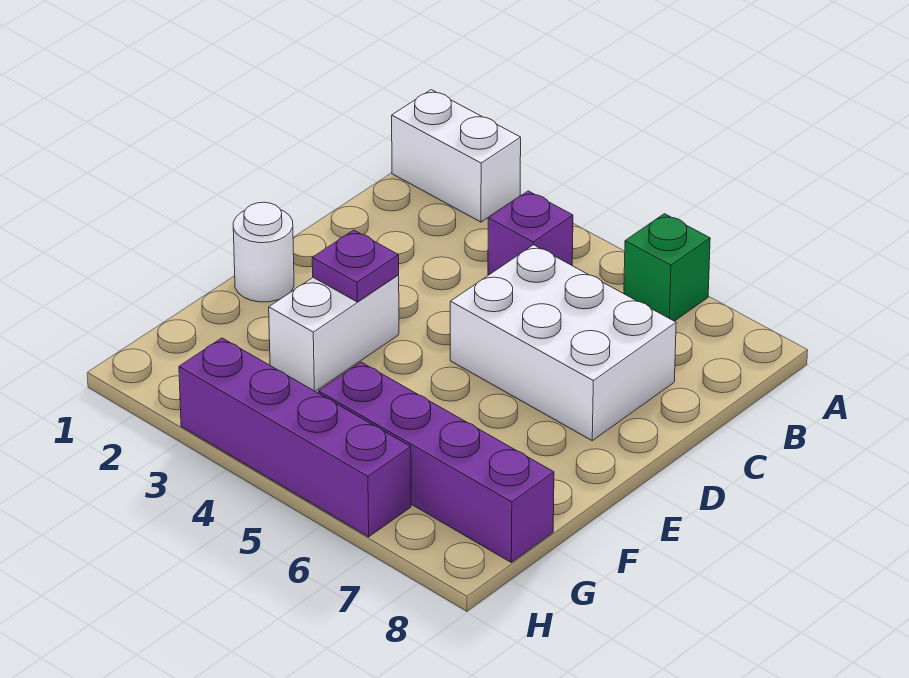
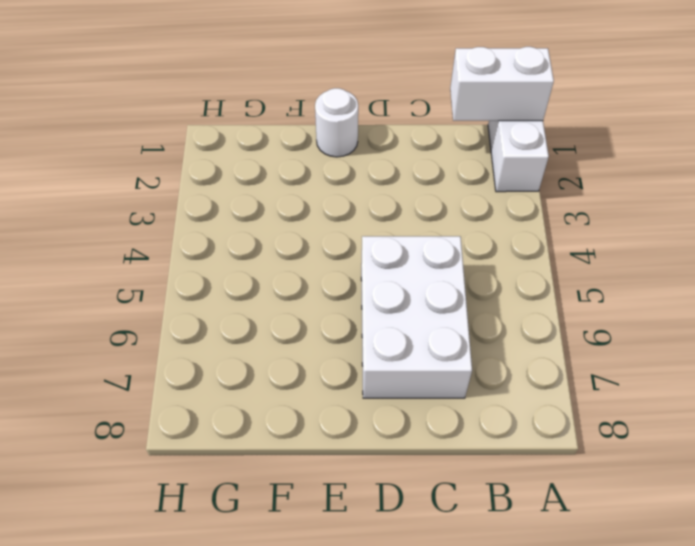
white brick A1:B1 level 2 -> white brick E3:F3 level 1
none -> green brick A6 level 1
none -> purple brick B4 level 1

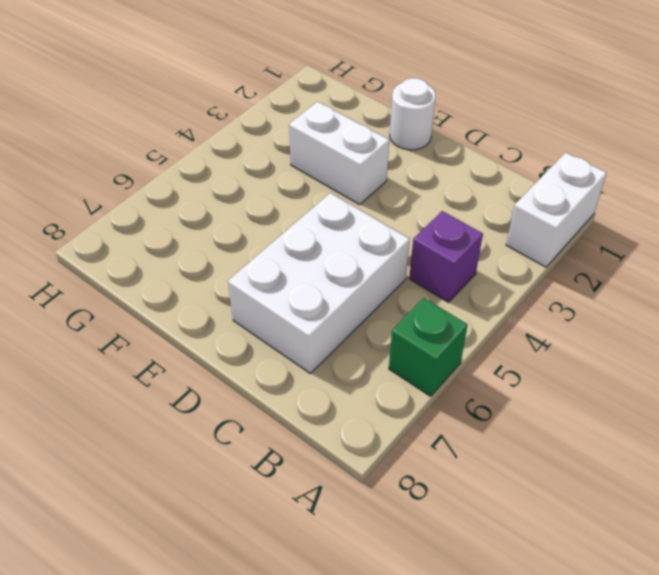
none -> purple brick G5:G8 level 1
none -> purple brick H3:H6 level 1

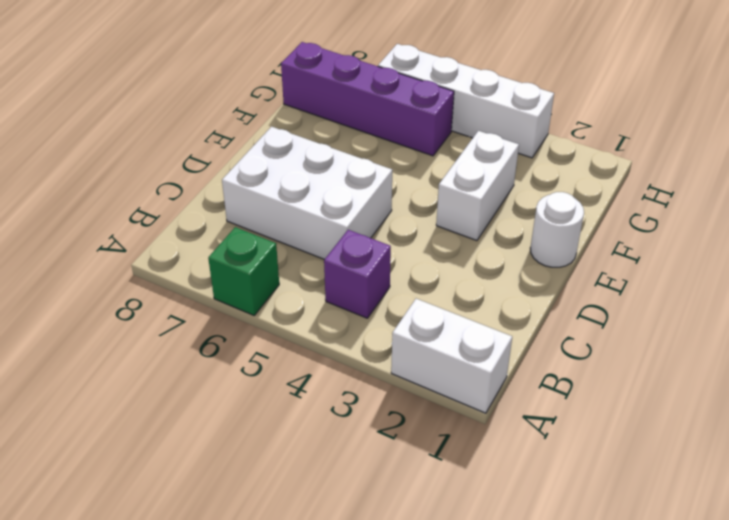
white brick H3:H6 level 1 -> purple brick H3:H6 level 1
none -> purple plate E3 level 2

